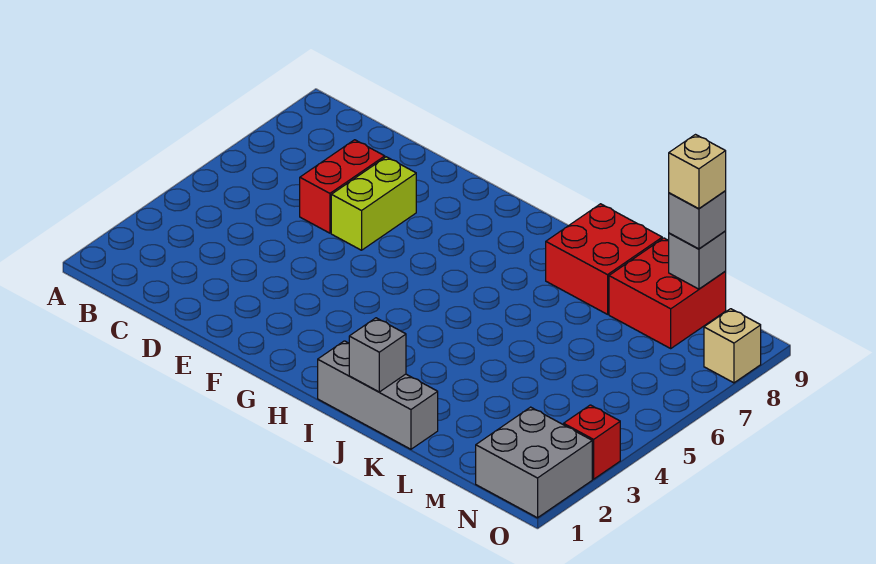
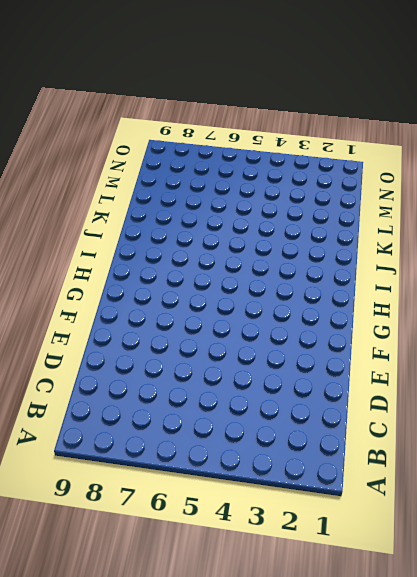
none -> red brick D6:D7 level 1
none -> lime brick E6:E7 level 1
none -> grey brick I1:K1 level 1

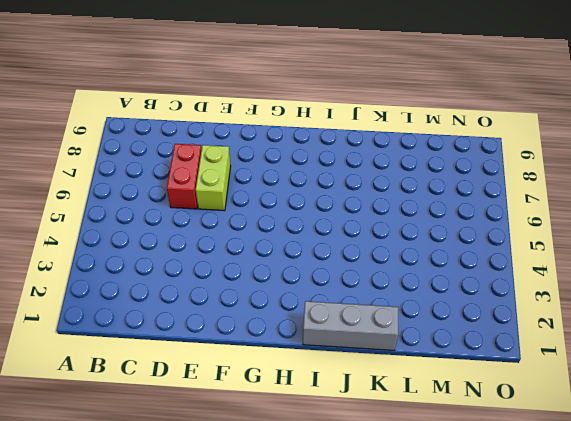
none -> red brick J8:K9 level 1
none -> red brick L8:M9 level 1
none -> grey brick N1:O2 level 1

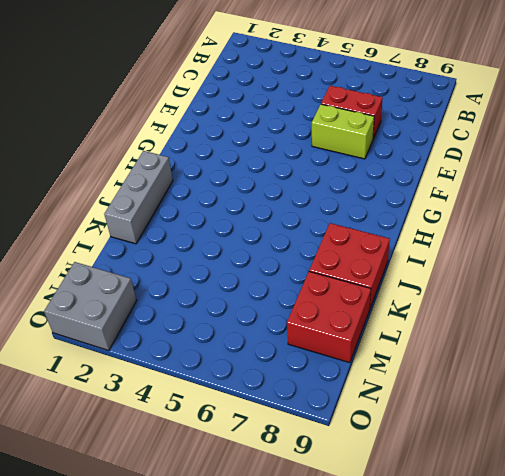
none -> red brick O3 level 1
none -> tan brick O8 level 1
none -> grey brick J1 level 2

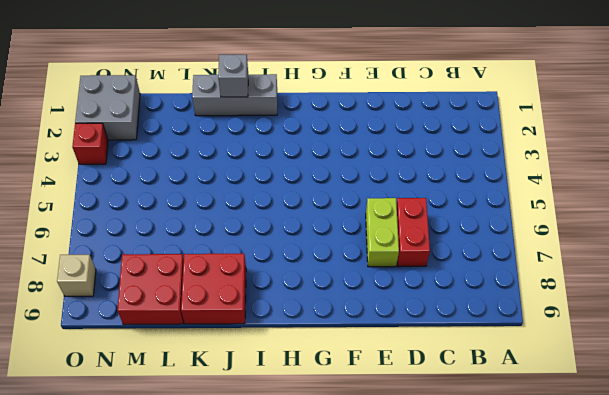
none -> grey brick M9 level 2
none -> grey brick M9 level 3
none -> tan brick M9 level 4

